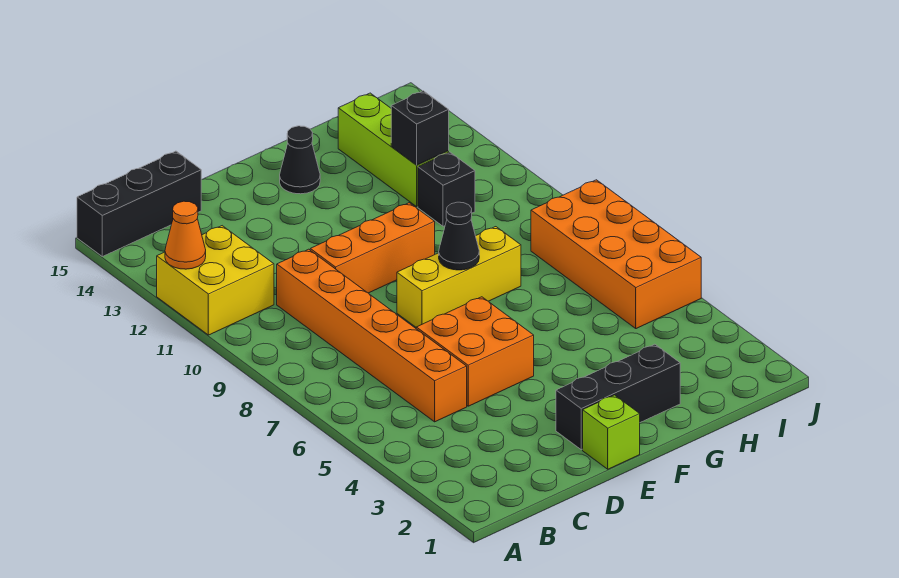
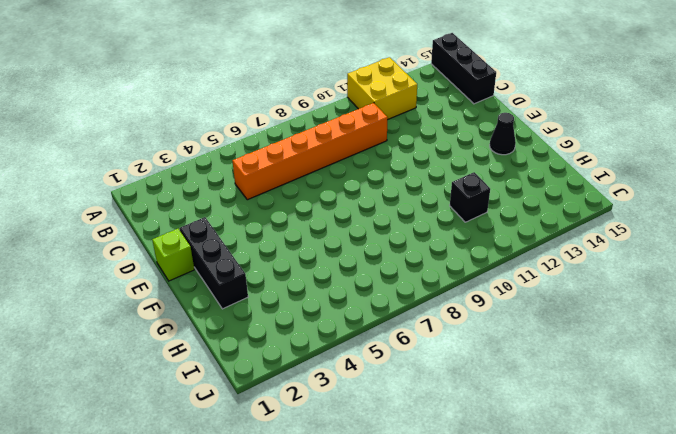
none -> orange brick D5:E6 level 1
none -> orange brick D10:F10 level 1
none -> yellow brick E8:G8 level 1

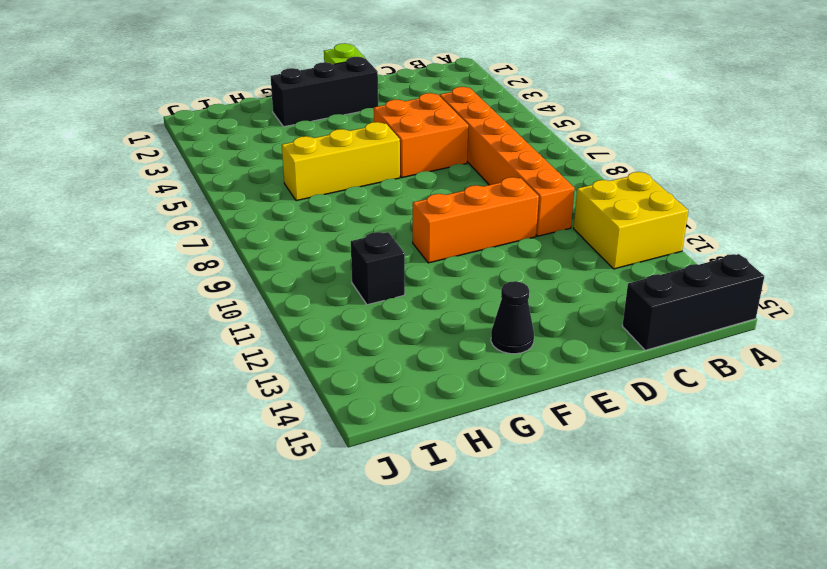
yellow brick F6:H6 level 1 -> yellow brick E8:G8 level 1
none -> lime brick H12:H14 level 1
none -> orange brick I5:J8 level 1
none -> orange cone A12 level 2

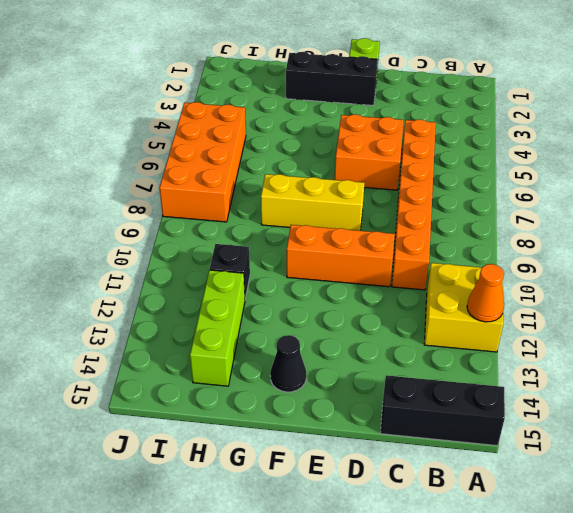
none -> black cone F8 level 2
none -> black brick H12 level 2

